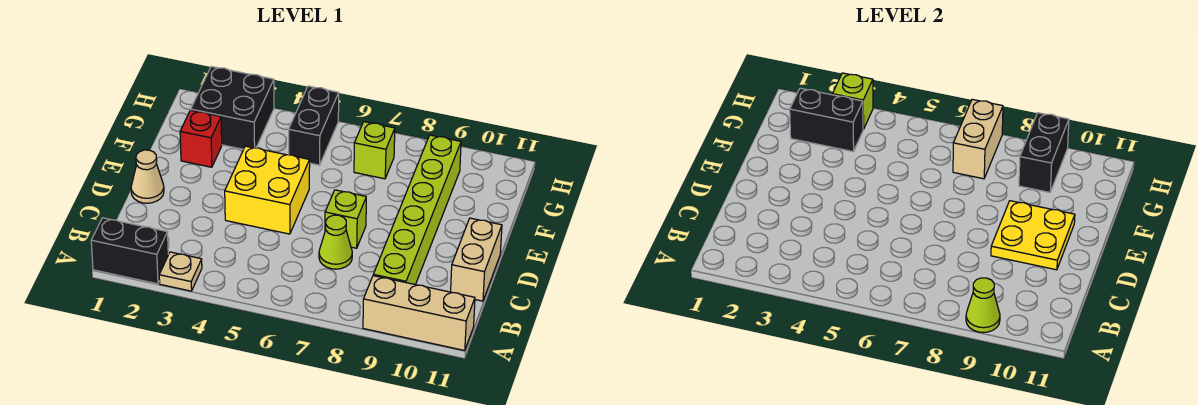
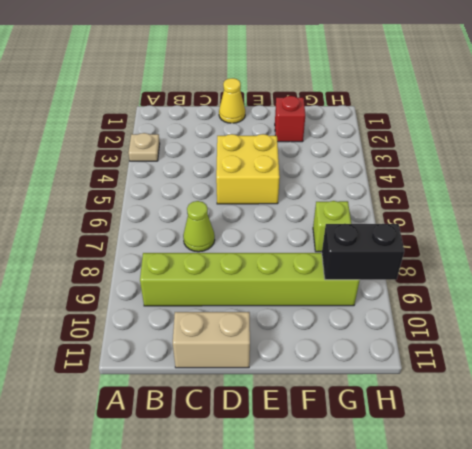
yellow cone D1 level 1 -> tan cone D1 level 1
none -> black brick A1:A2 level 1
none -> tan brick A9:A11 level 1
none -> lime brick D7 level 1

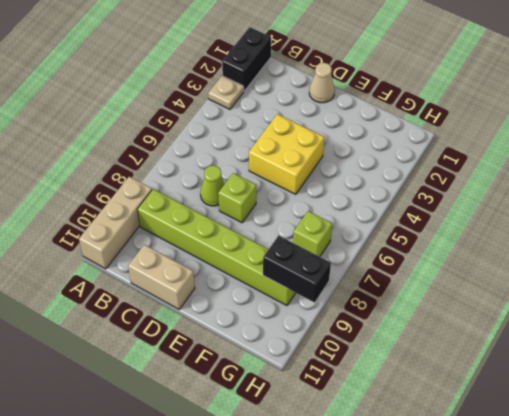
none -> red brick F2 level 1
none -> black brick G2:H3 level 1
none -> black brick G5:H5 level 1

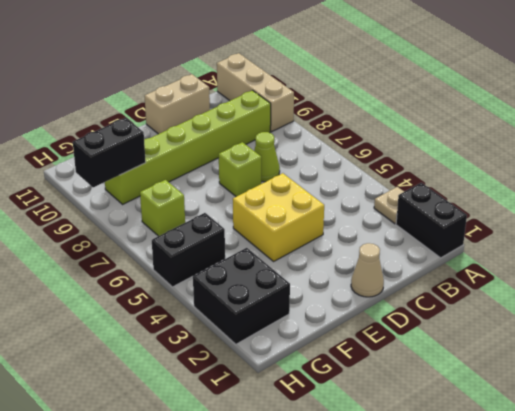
none -> red brick F2 level 1
none -> lime cone A9 level 2
none -> yellow plate D9:E10 level 2

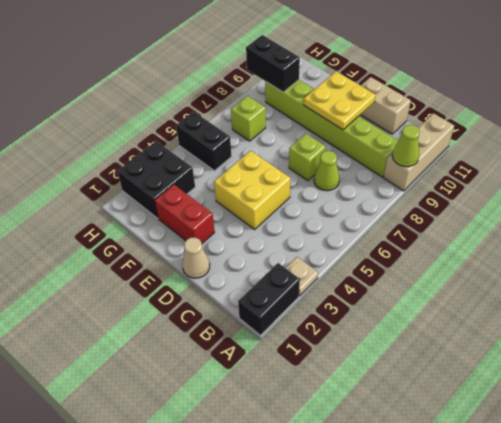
red brick E2:F2 level 1 -> red brick F2 level 1
none -> black brick G2:G3 level 2
none -> tan brick G7:H7 level 2
none -> lime brick H3 level 2

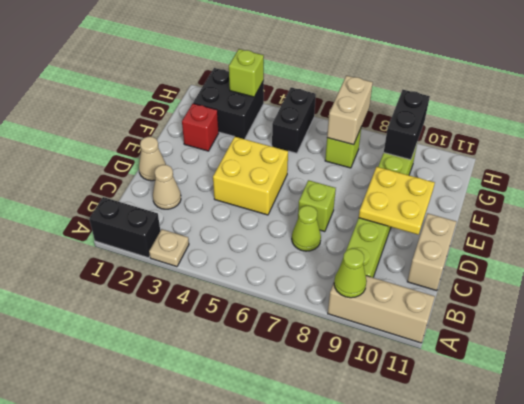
tan cone C2 level 1 -> none
none -> black brick G2:G3 level 2

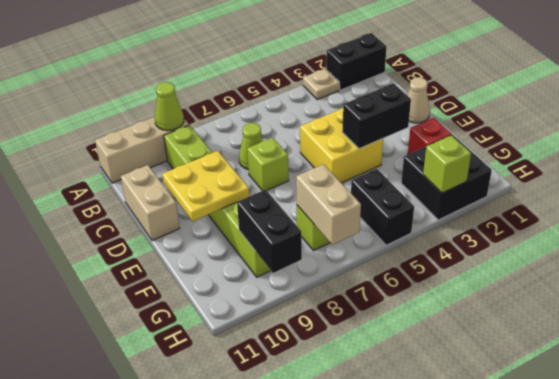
black brick E3:E4 level 2 -> black brick G2:G3 level 2

